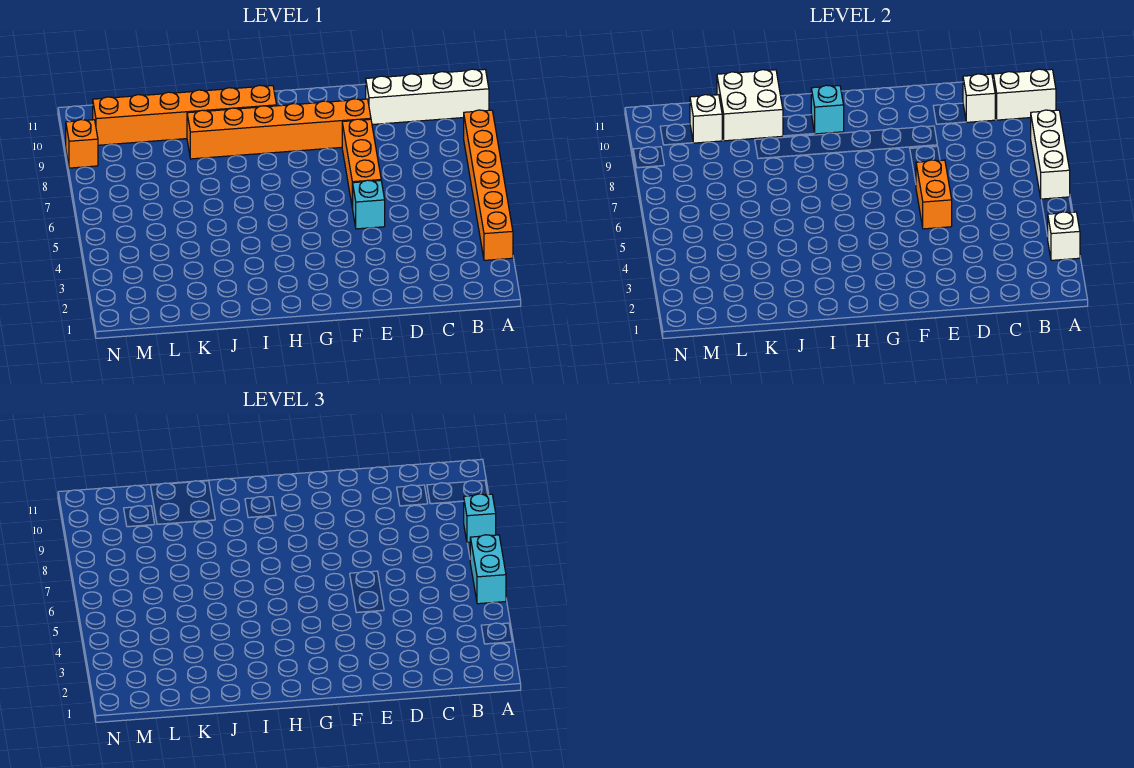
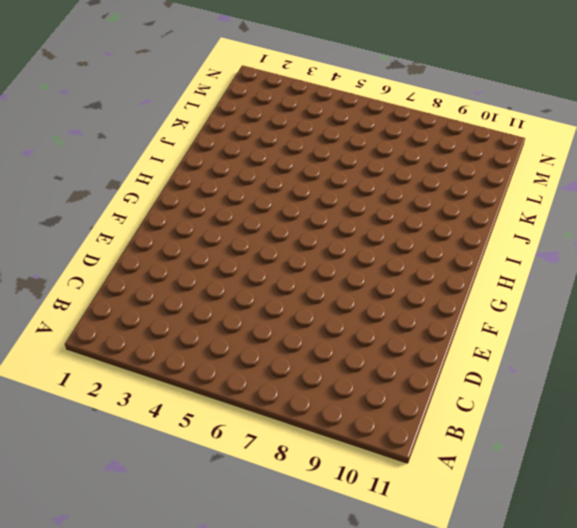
none -> orange brick A3:A8 level 1
none -> white brick A10:D10 level 1
none -> cyan brick E5 level 1

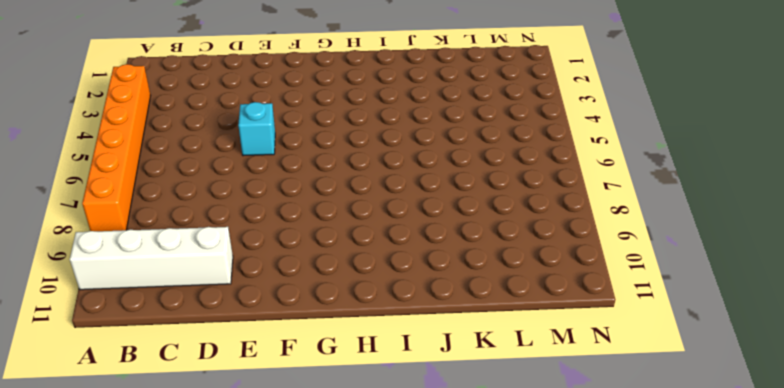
none -> orange brick E6:E8 level 1
none -> orange brick E9:J9 level 1
none -> orange brick H10:M10 level 1

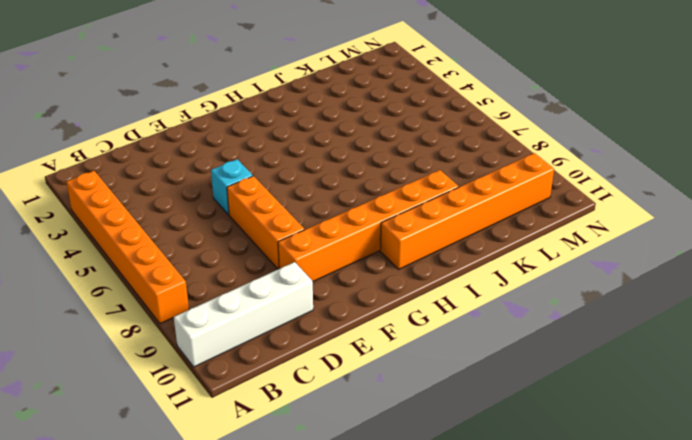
none -> orange brick N9 level 1
none -> white brick A3 level 2
none -> white brick A6:A8 level 2

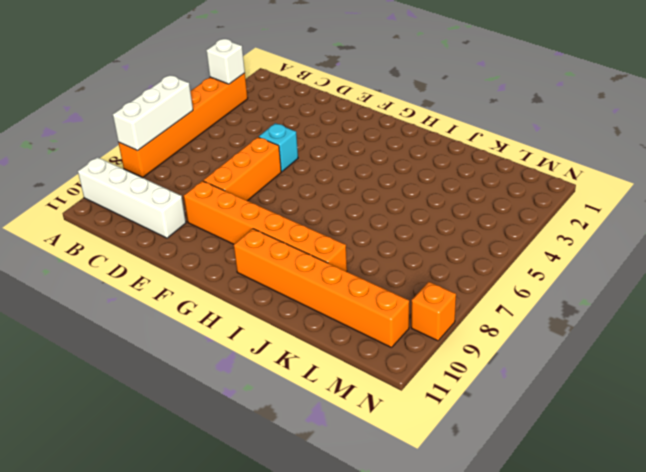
none -> white brick A10:B10 level 2
none -> white brick C10 level 2
none -> orange brick E5:E6 level 2

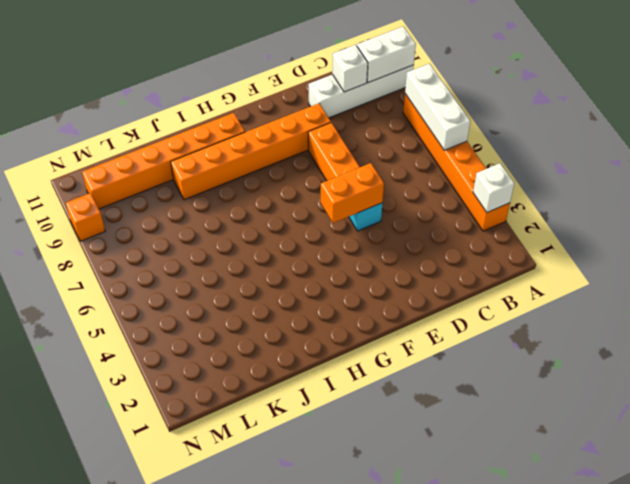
orange brick E5:F5 level 2 -> orange brick E5:E6 level 2
none -> cyan brick H10 level 2
none -> white brick J10:K11 level 2
none -> white brick L10 level 2

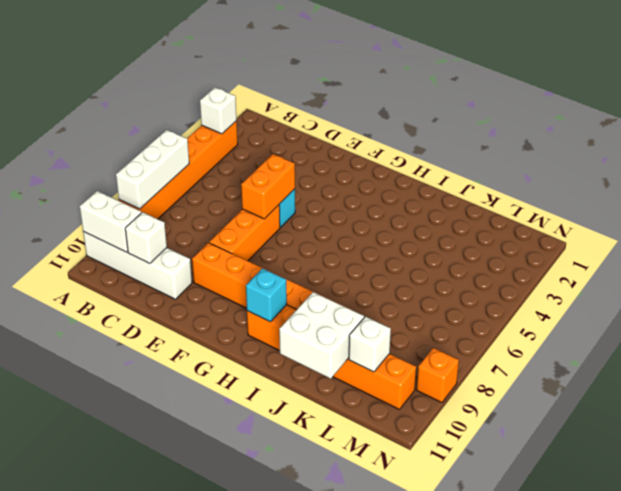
none -> cyan brick A5:A6 level 3
none -> cyan brick A8 level 3

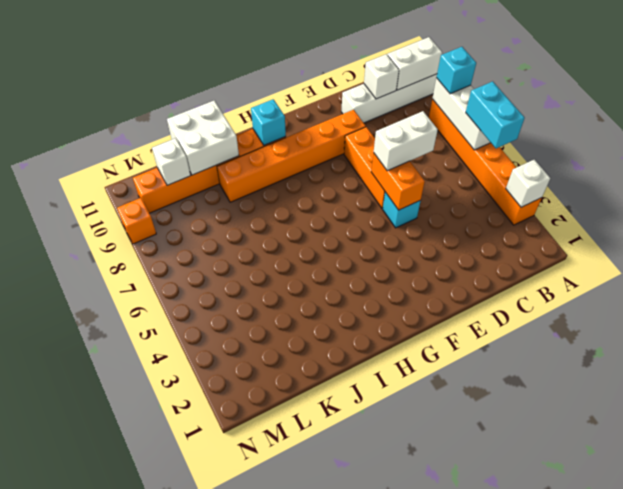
white brick D6:E6 level 3 -> none

